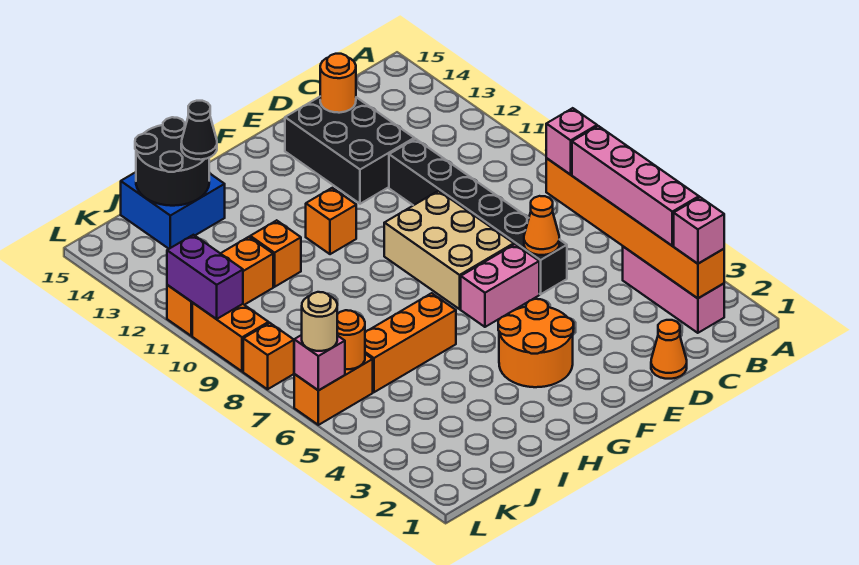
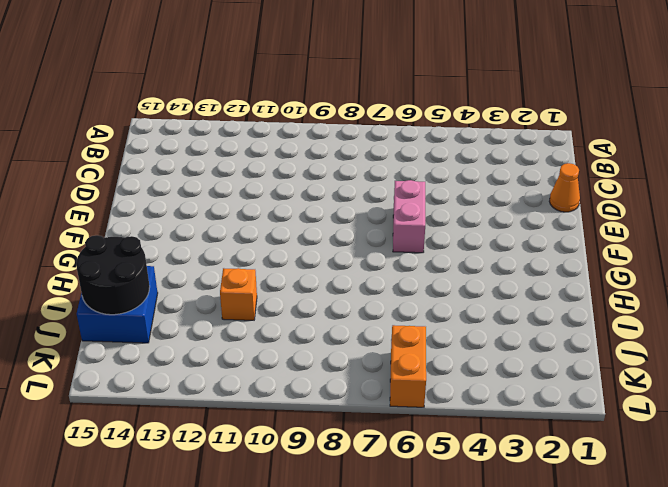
none -> pink brick B2:B4 level 1
none -> black brick D6:D11 level 1
none -> black brick D12:E14 level 1

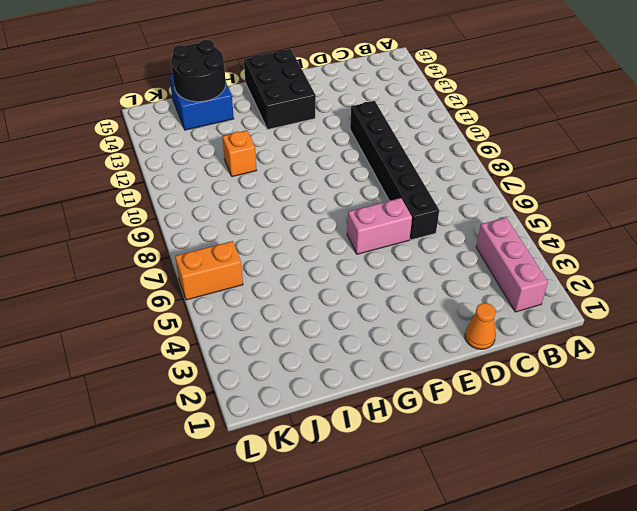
black brick F13:G15 level 1 -> black brick D12:E14 level 1
none -> tan brick E7:F9 level 1
none -> orange round brick F3:G4 level 1
none -> orange brick G11 level 1

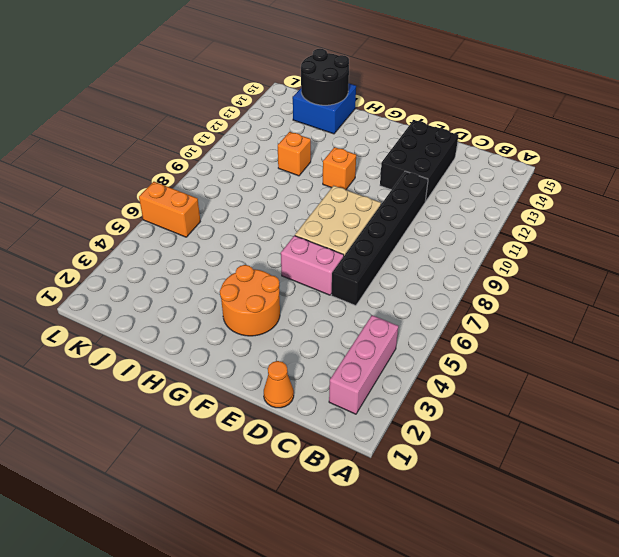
none -> orange brick H6:J6 level 1
none -> orange brick J11:L11 level 1
none -> orange brick L8 level 1

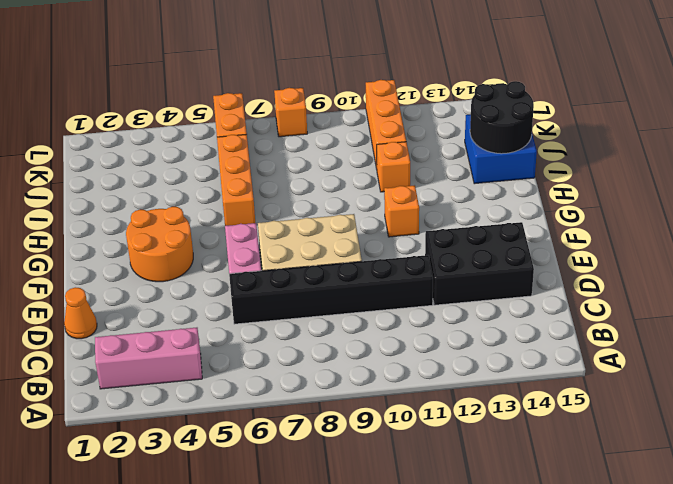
none -> orange brick L9:L10 level 1
none -> orange brick B2:B7 level 2
none -> orange cone D6 level 2

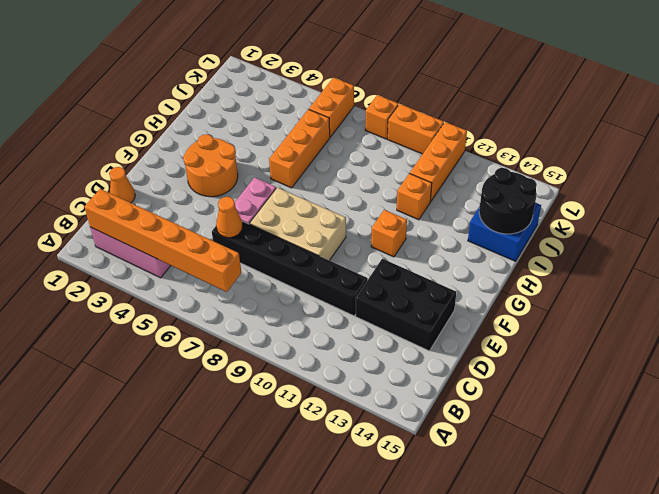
none -> orange round brick D14 level 2
none -> orange round brick K6 level 2
none -> pink brick L6 level 2

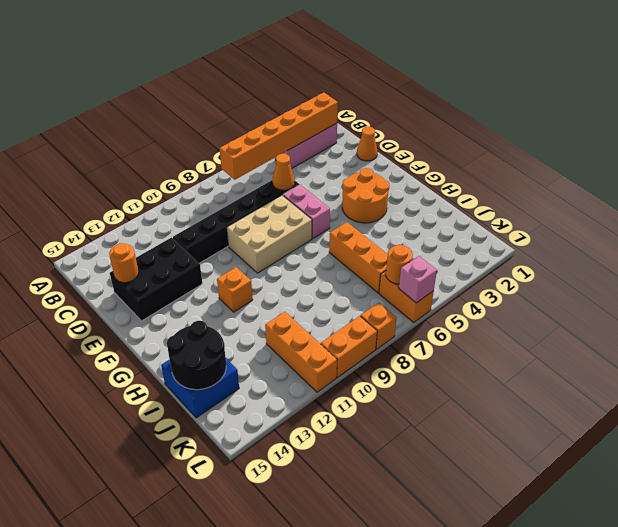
none -> orange brick I11 level 1
none -> purple brick L10:L11 level 2
none -> pink brick B2 level 3

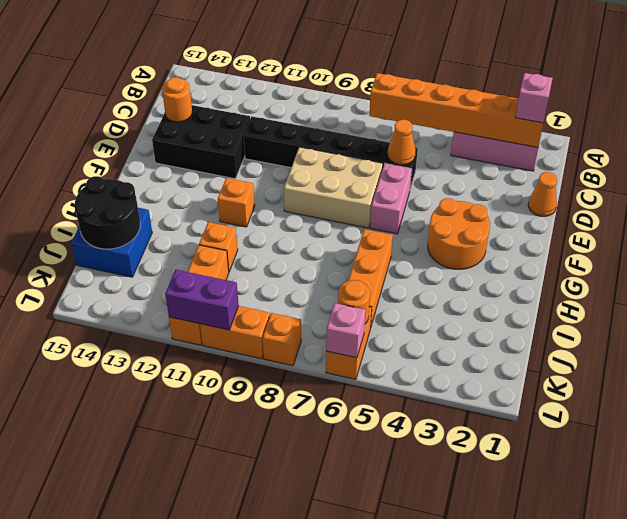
none -> pink brick B3:B6 level 3
none -> pink brick B7 level 3
none -> black cone I14 level 3

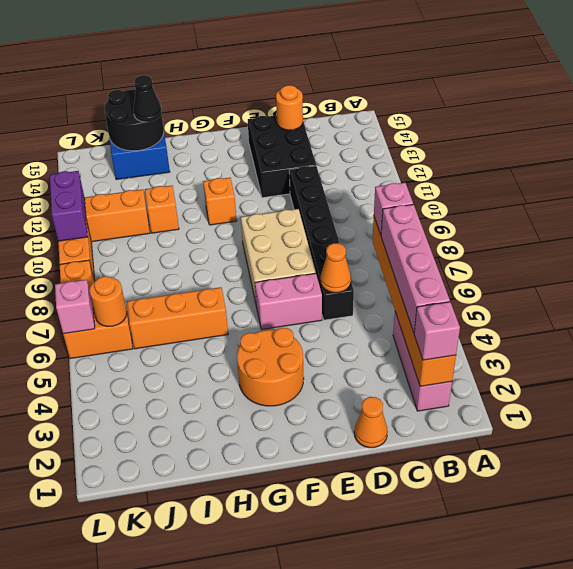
none -> tan round brick L6 level 3

